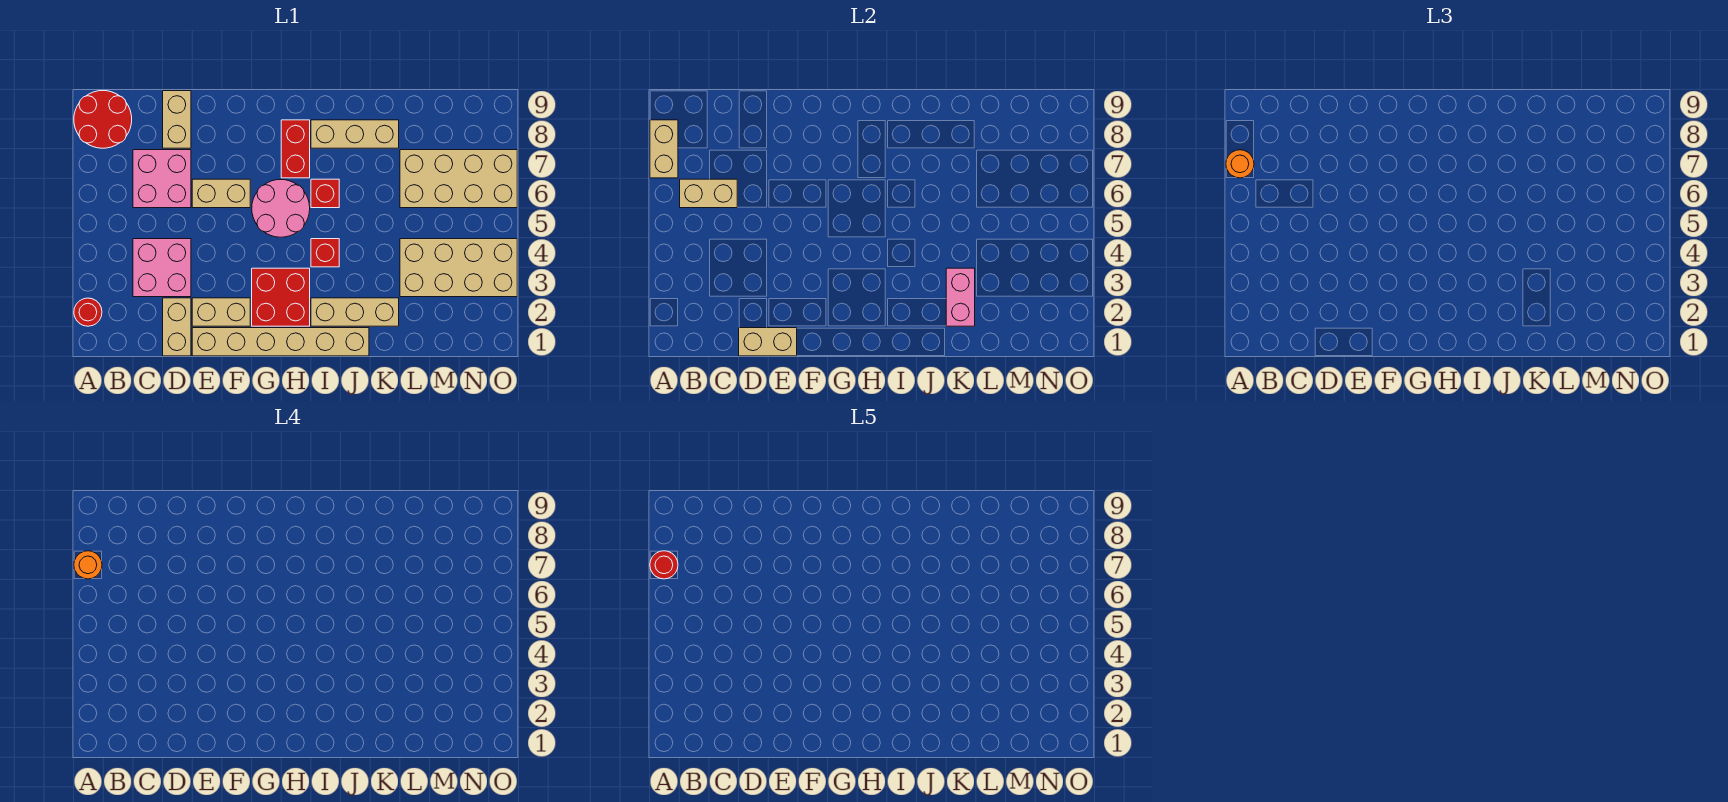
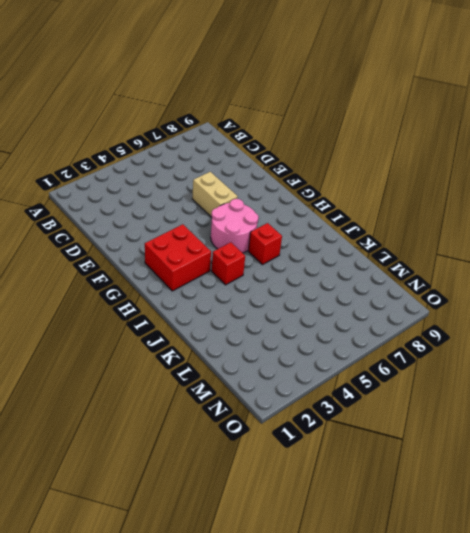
none -> red round brick A2 level 1
none -> red round brick A8:B9 level 1
none -> pink brick C3:D4 level 1

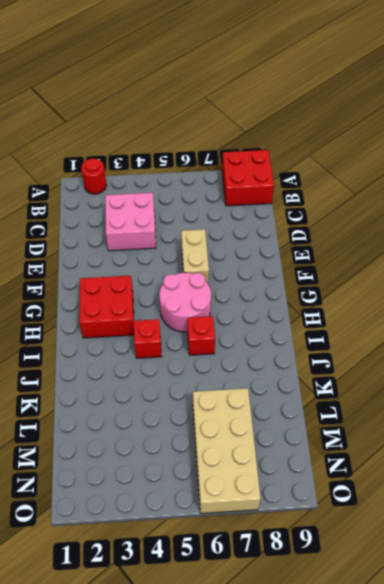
red brick A8:B9 level 1 -> red round brick A8:B9 level 1
none -> pink brick C6:D7 level 1
none -> tan brick D1:D2 level 1
none -> tan brick D8:D9 level 1

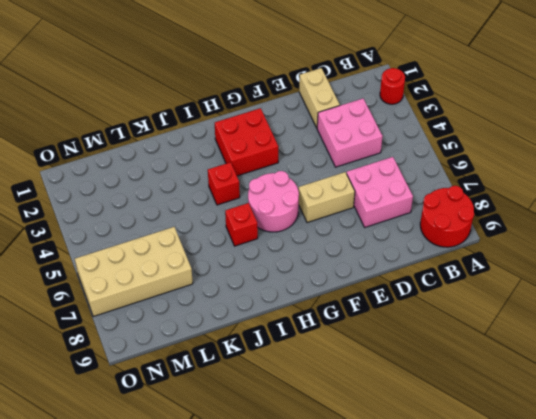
none -> tan brick D8:D9 level 1
none -> tan brick E1:J1 level 1
none -> tan brick E2:F2 level 1

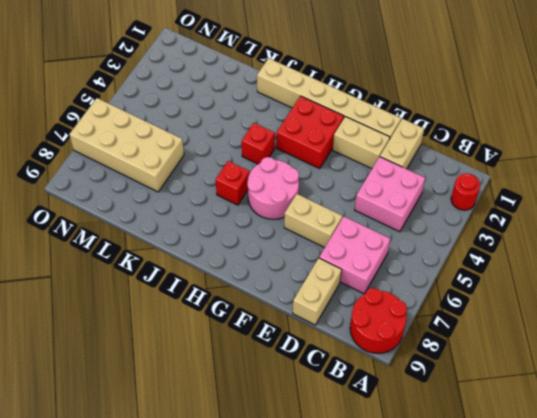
none -> red brick H7:H8 level 1
none -> tan brick I2:K2 level 1
none -> tan brick I8:K8 level 1

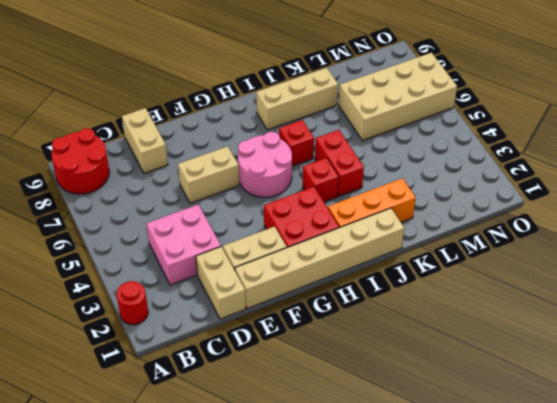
orange brick I2:K2 level 1 -> tan brick I2:K2 level 1
red brick J4:J5 level 1 -> red brick H7:H8 level 1
none -> pink brick C6:D7 level 1
none -> tan brick L3:O4 level 1
none -> tan brick A7:A8 level 2

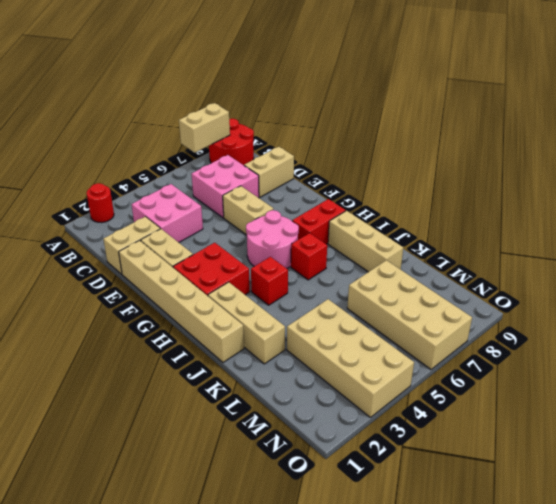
none -> tan brick B6:C6 level 2
none -> tan brick D1:E1 level 2
none -> pink brick K2:K3 level 2

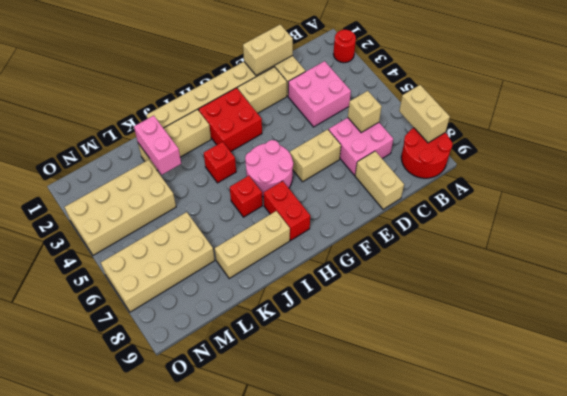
tan brick C6 level 2 -> tan brick B6:C6 level 2
none -> orange round brick A7 level 3
none -> orange round brick A7 level 4
none -> red round brick A7 level 5

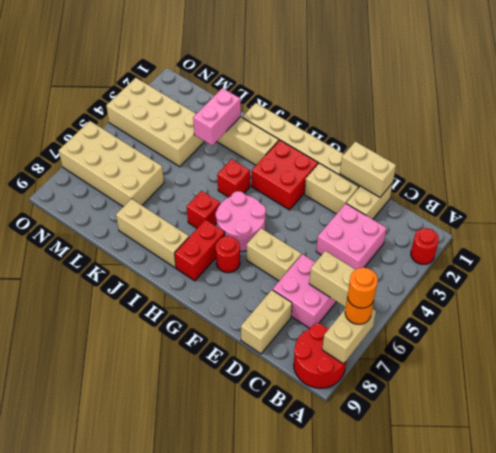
red round brick G7 level 1 -> red round brick A7 level 5

